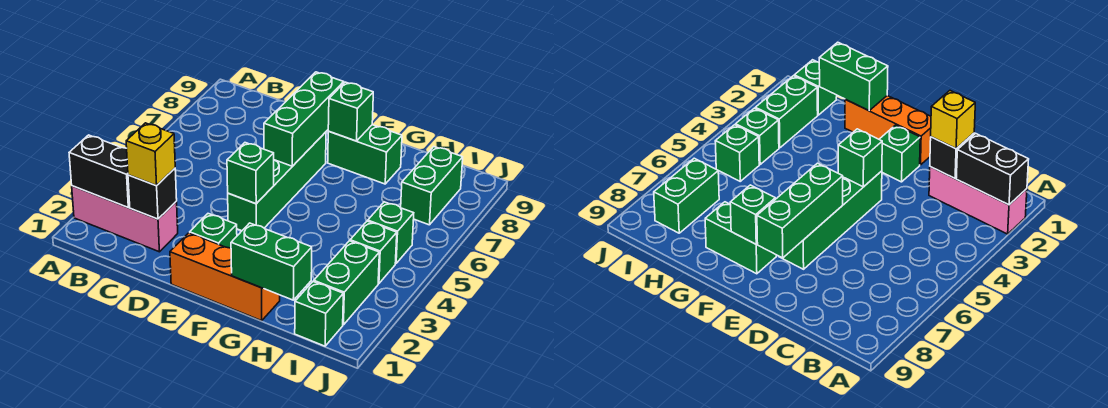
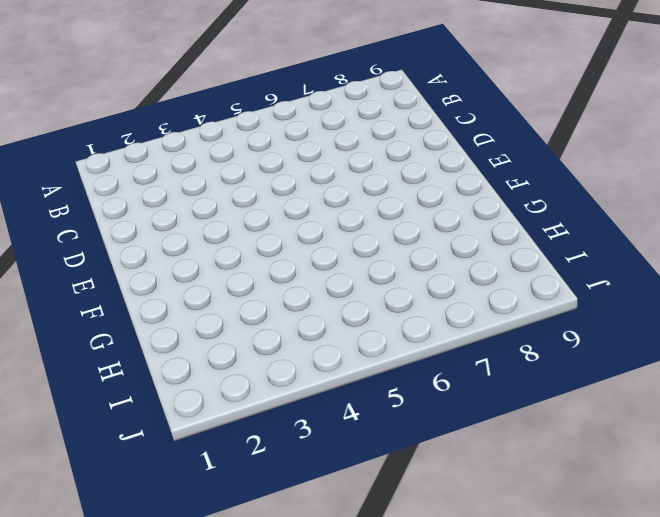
none -> pink brick A2:C2 level 1
none -> orange brick E1:G1 level 1
none -> green brick E2 level 1

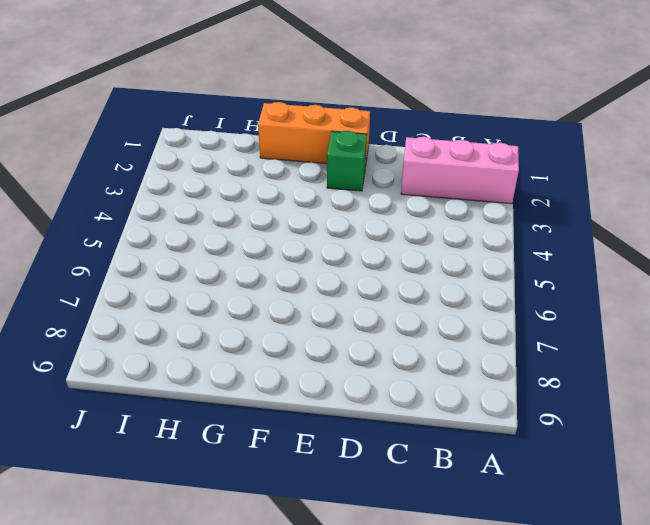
none -> green brick E4:E7 level 1
none -> green brick F8:G8 level 1
none -> green brick I1 level 1

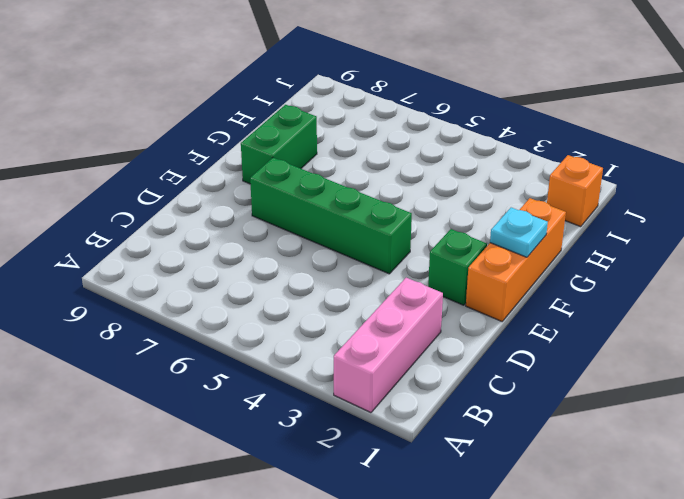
cyan plate F1 level 2 -> none
orange brick I1 level 1 -> green brick I1 level 1
none -> green brick I2:I3 level 1
none -> green brick I4 level 1
none -> green brick I5 level 1

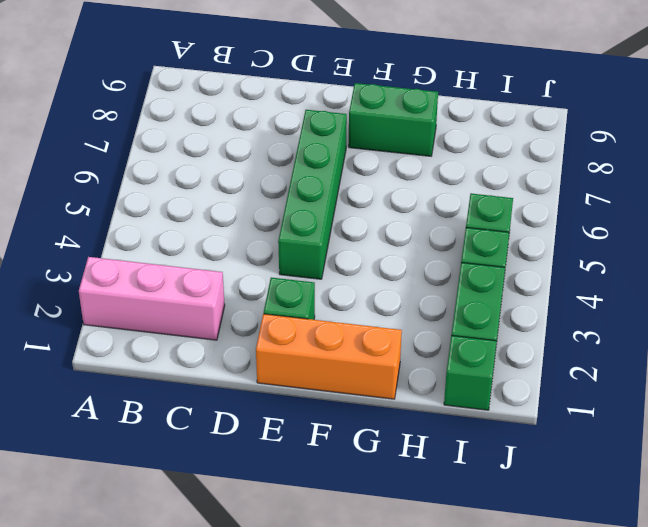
none -> green brick I7:I8 level 1
none -> black brick A2:B2 level 2
none -> black brick C2 level 2

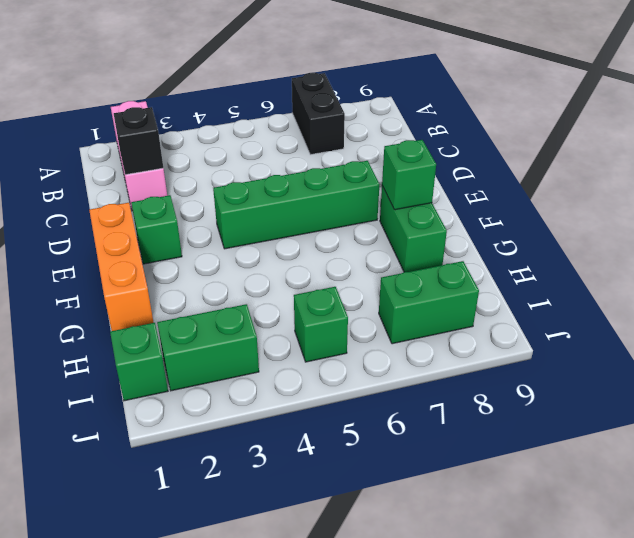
black brick A7:B7 level 1 -> black brick A2:B2 level 2
none -> green brick I4 level 1
none -> green brick E4 level 2
none -> green brick E6:E8 level 2

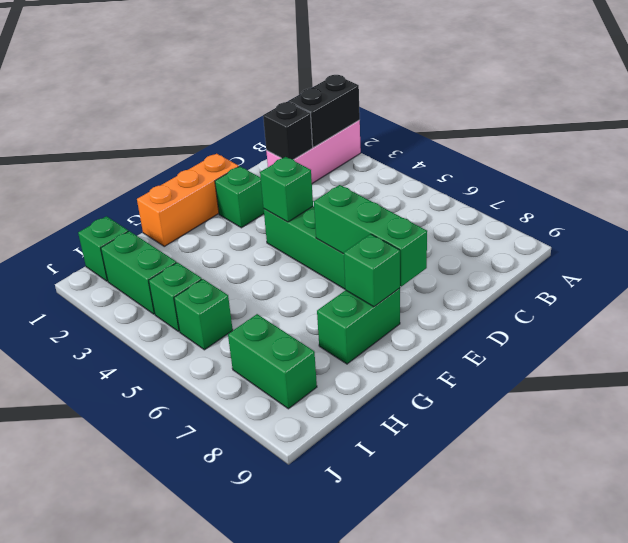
none -> green brick G1:H1 level 2
none -> yellow brick C2 level 3

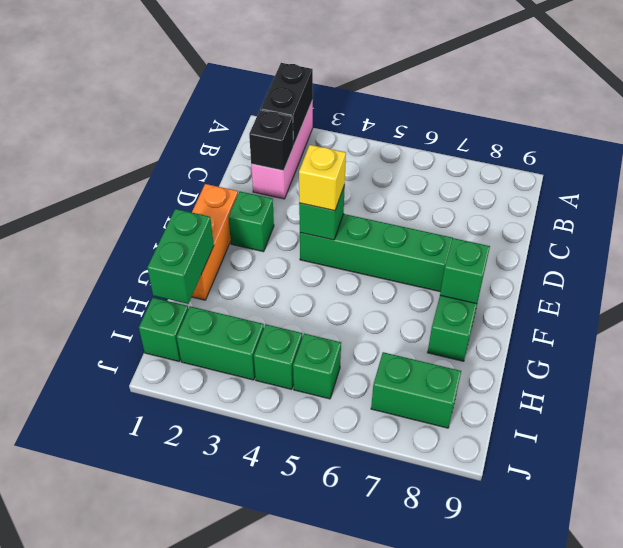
yellow brick E4 level 3 -> yellow brick C2 level 3
none -> green brick E6:E8 level 2

